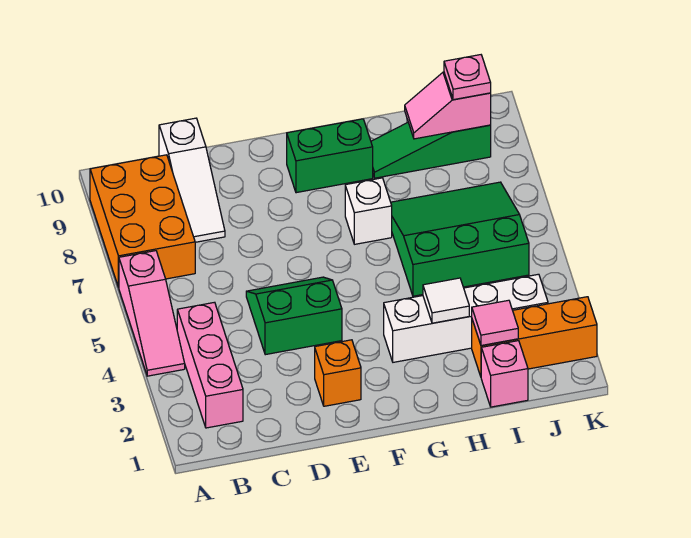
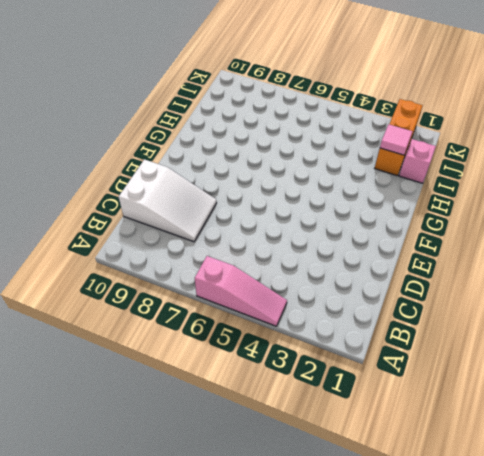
white slope C8:D10 level 1 top 10 -> white slope C8:C10 level 1 top 10
none -> orange brick A7:B9 level 1
none -> pink brick B2:B4 level 1
none -> green slope D4:E5 level 1 top 4

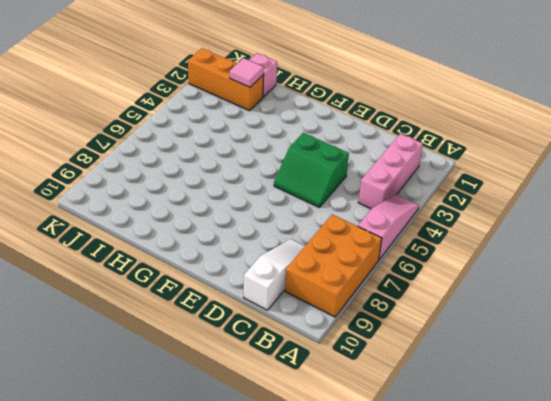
none -> orange brick E2 level 1
none -> green brick F9:G9 level 1
none -> white brick G3:J3 level 1

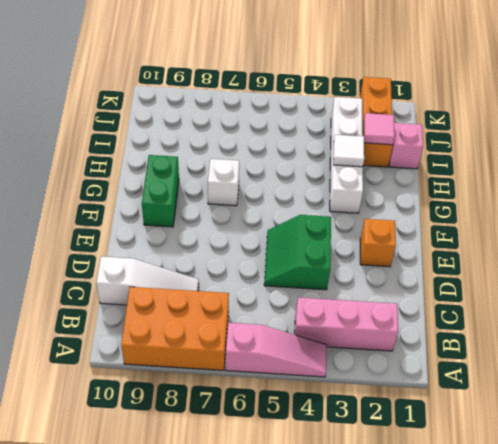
none -> green slope H5:J7 level 1 top 5
none -> green slope H9:J9 level 1 top J
none -> pink slope I9:J9 level 2 top J

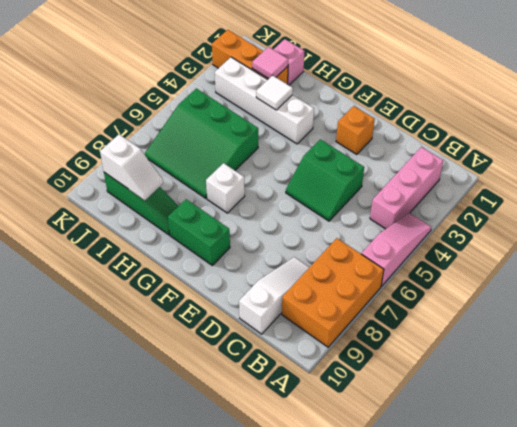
white slope I9:J9 level 2 top J -> pink slope I9:J9 level 2 top J
none -> pink plate J9 level 3

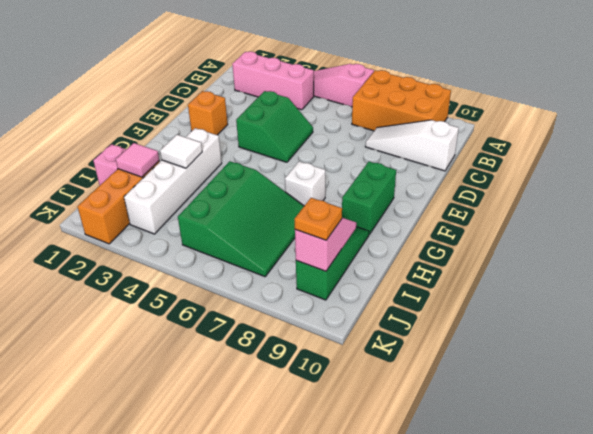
orange plate J9 level 3 -> pink plate J9 level 3

